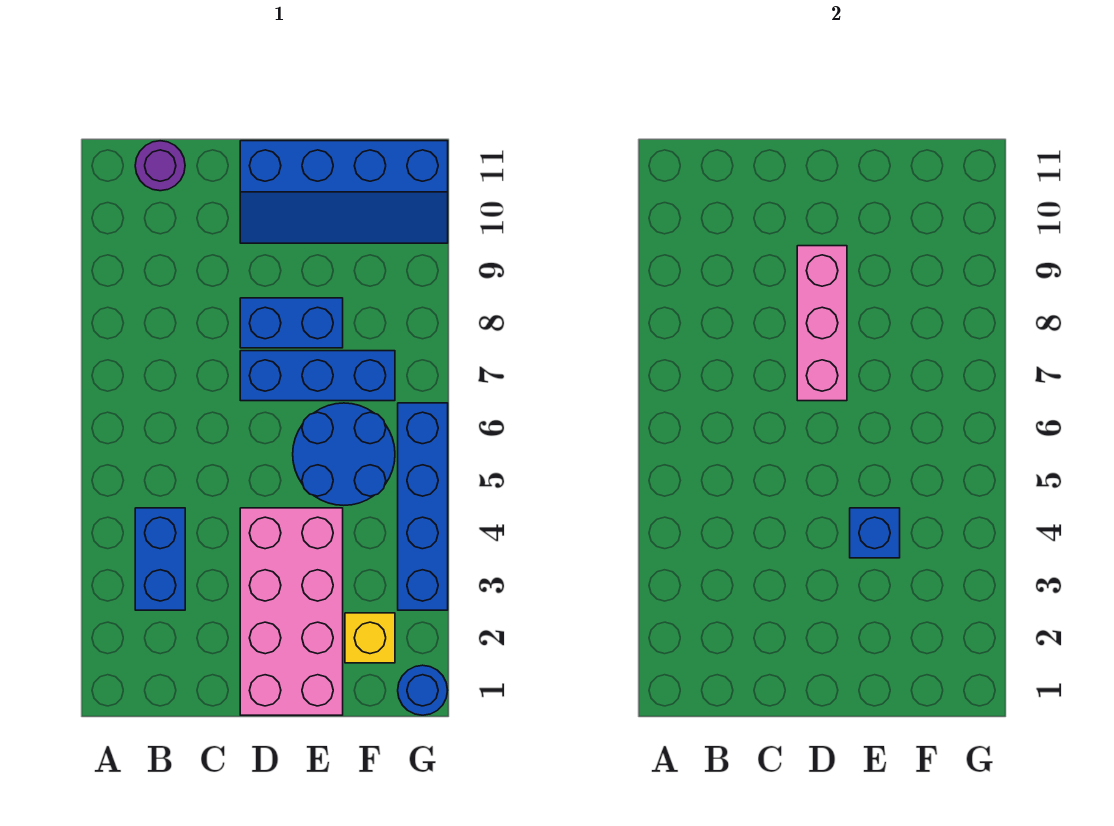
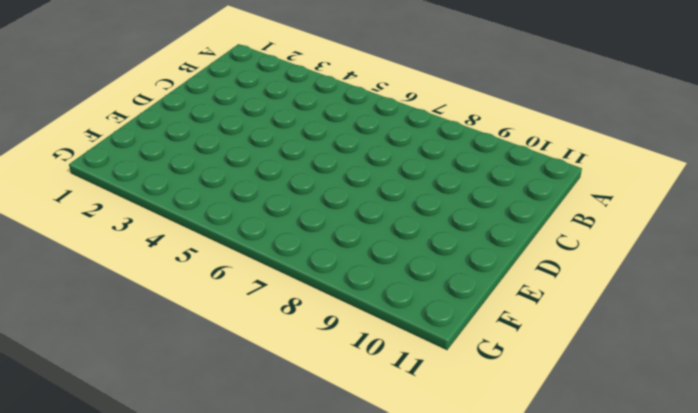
none -> blue brick B3:B4 level 1
none -> purple round brick B11 level 1
none -> pink brick D1:E4 level 1

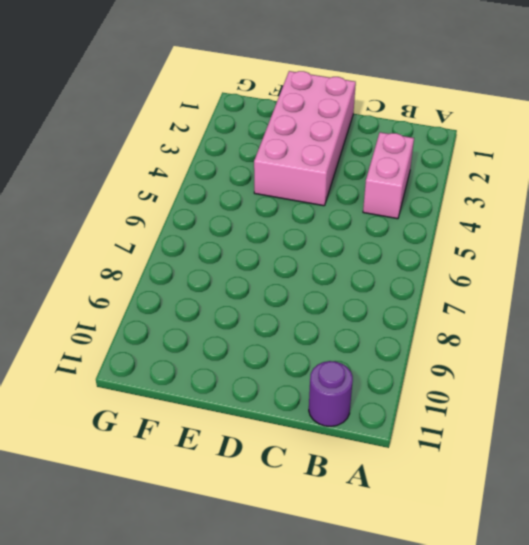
pink brick B3:B4 level 1 -> blue brick B3:B4 level 1
none -> blue brick D7:F7 level 1
none -> blue brick D8:E8 level 1
none -> blue slope D10:G11 level 1 top 11

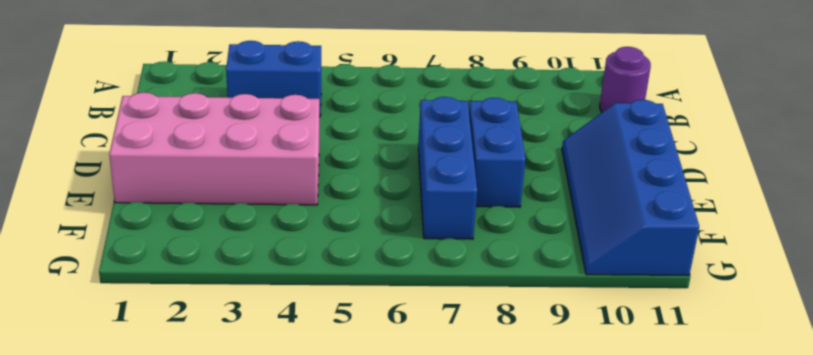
none -> blue round brick E5:F6 level 1
none -> yellow brick F2 level 1
none -> blue round brick G1 level 1

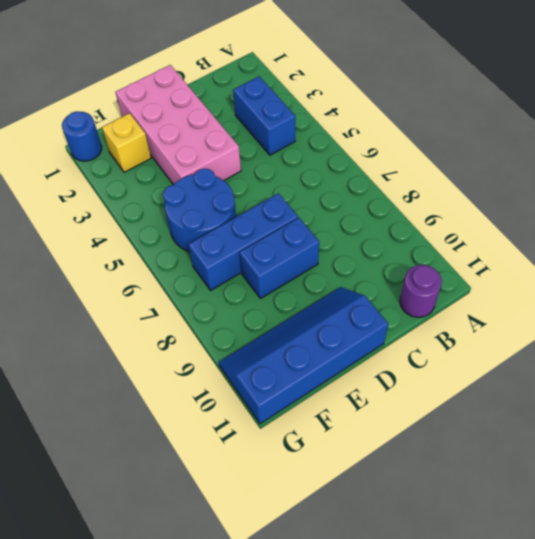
none -> blue brick G3:G6 level 1
none -> pink brick D7:D9 level 2
none -> blue brick E4 level 2

